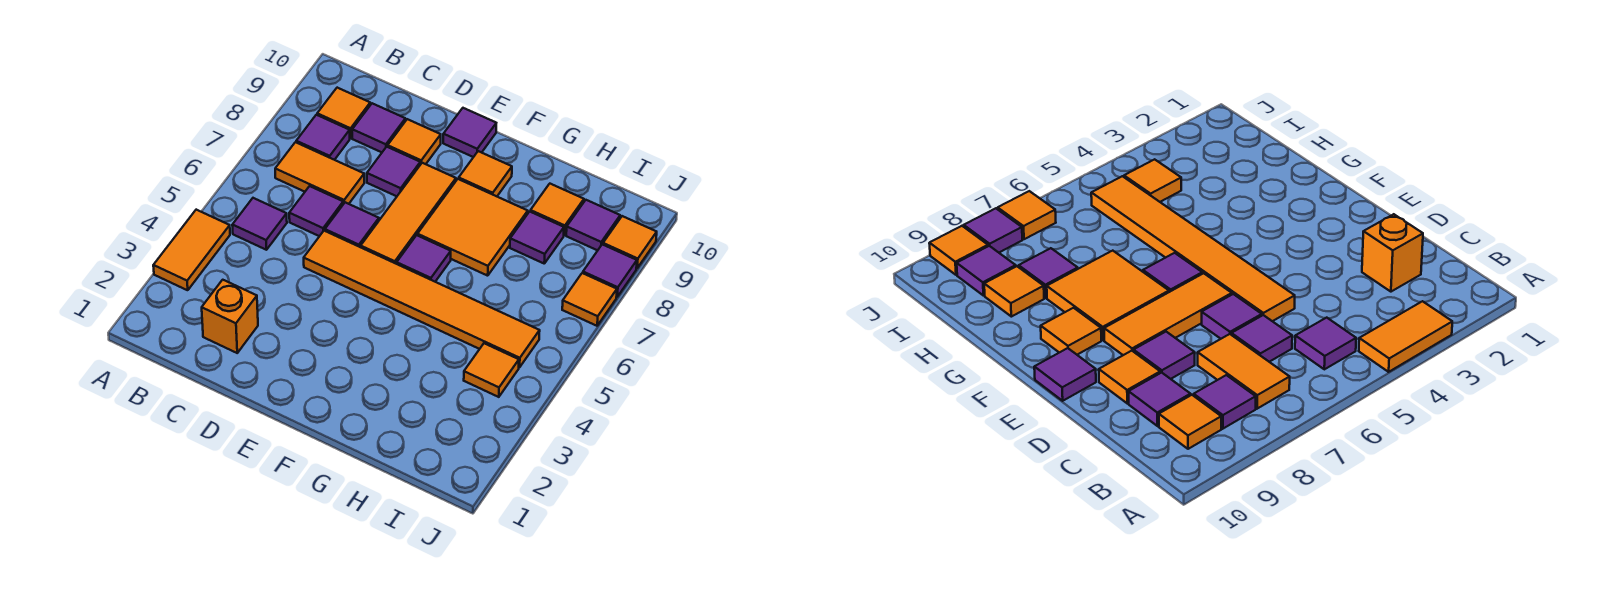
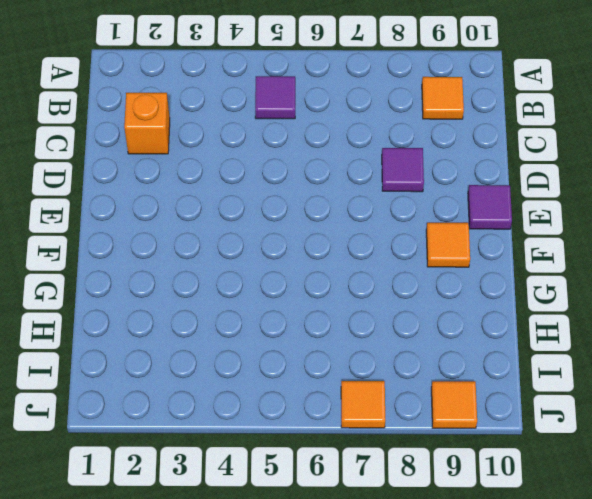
none -> orange tile A3:A4 level 1
none -> orange tile B7:C7 level 1
none -> purple tile B8 level 1

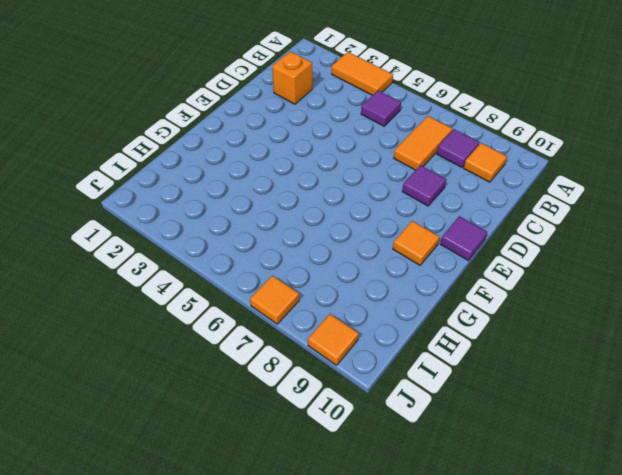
none -> purple tile C6 level 1
none -> purple tile C9 level 1
none -> orange tile D5:I5 level 1

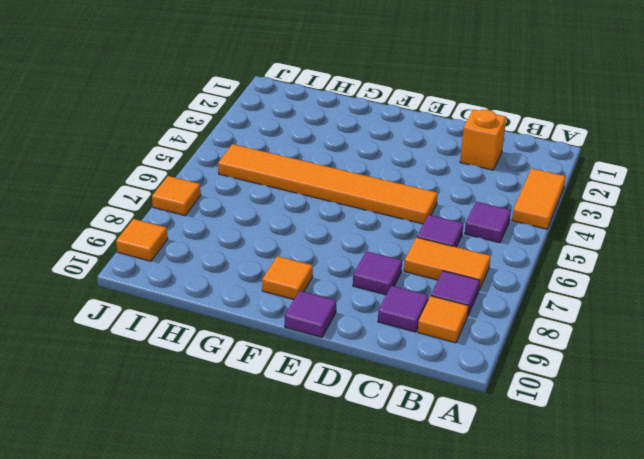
none -> purple tile D6 level 1
none -> orange tile D9 level 1
none -> orange tile E6:E8 level 1

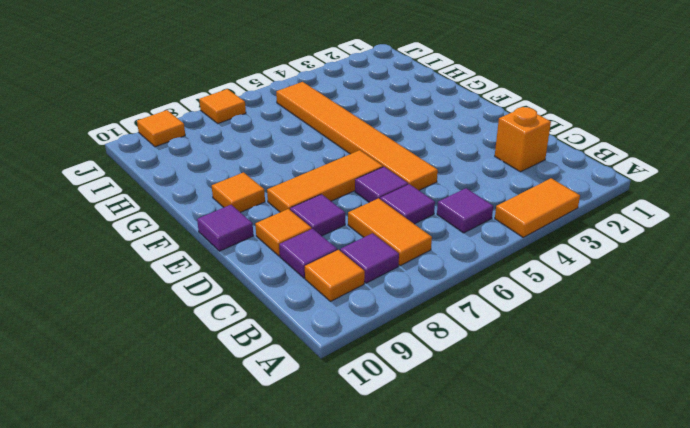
none -> purple tile F6 level 1
none -> orange tile F7:G8 level 1
none -> purple tile H8 level 1

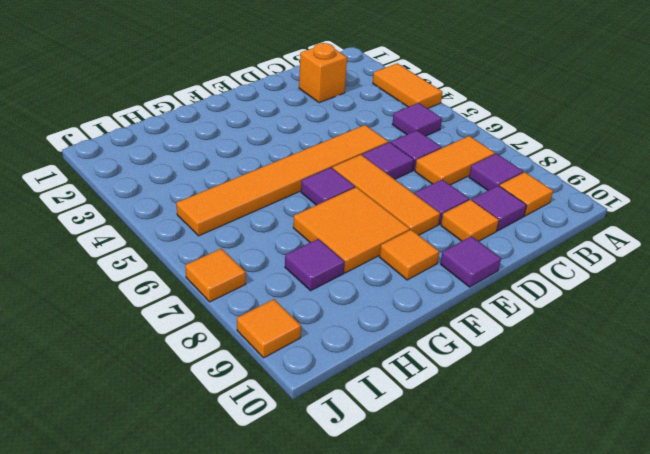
none -> orange tile H9 level 1
none -> orange tile I4 level 1
none -> purple tile I9 level 1

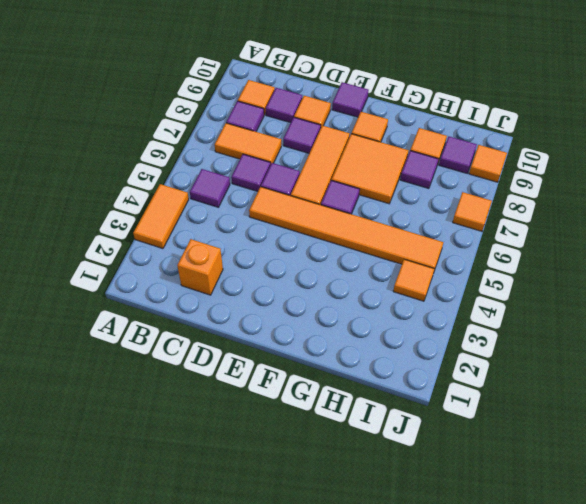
none -> purple tile J8 level 1

